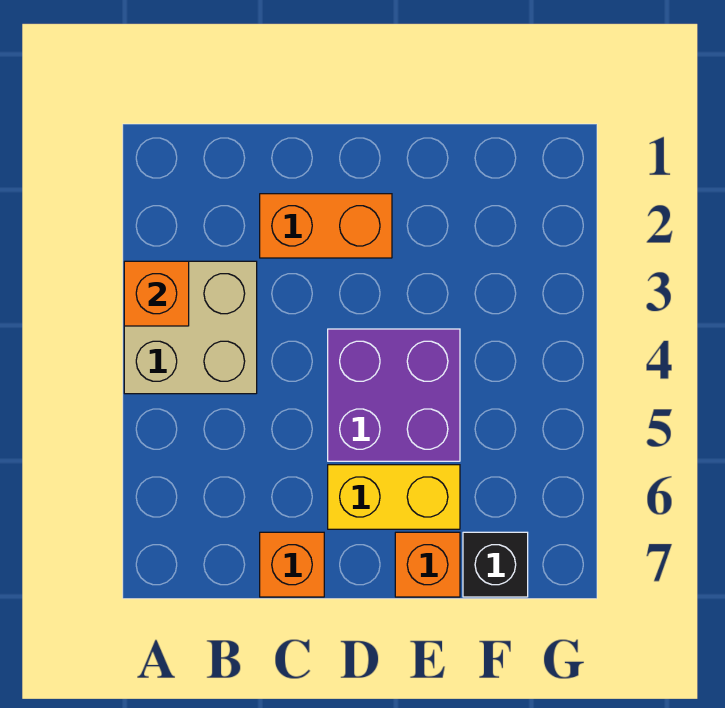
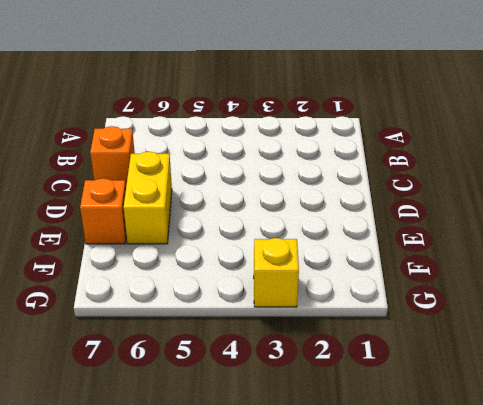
yellow brick G3 level 1 -> none
none -> tan brick A3:B4 level 1
none -> orange brick C2:D2 level 1

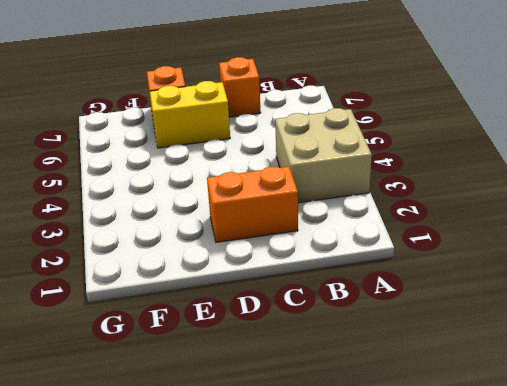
none -> purple brick D4:E5 level 1
none -> black brick F7 level 1

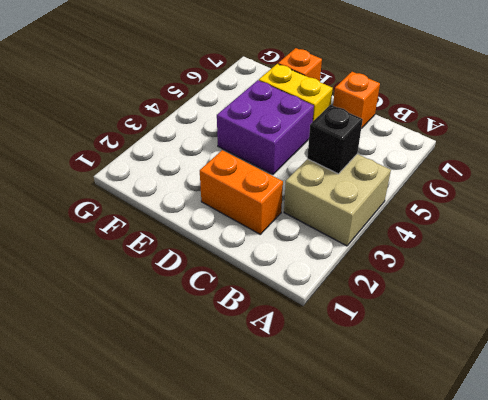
black brick B4 level 2 -> black brick F7 level 1
none -> orange brick A3 level 2

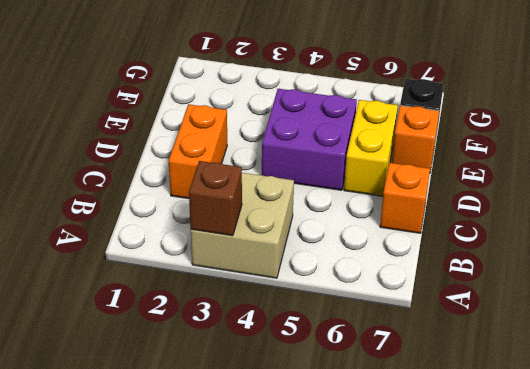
brown brick A3 level 2 -> orange brick A3 level 2

